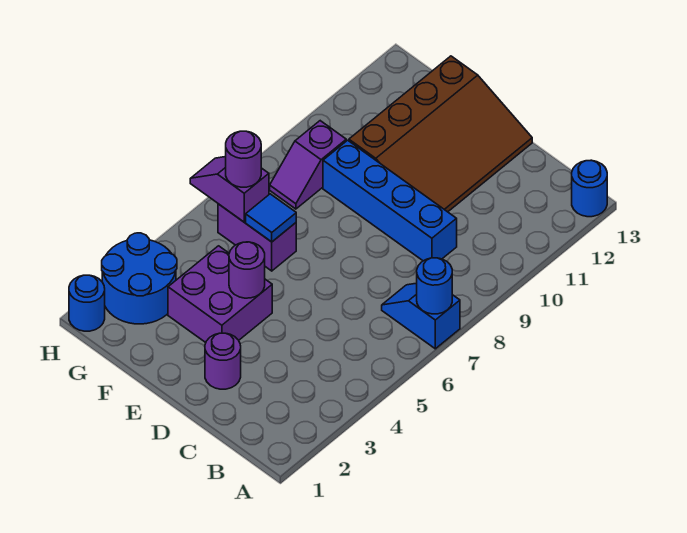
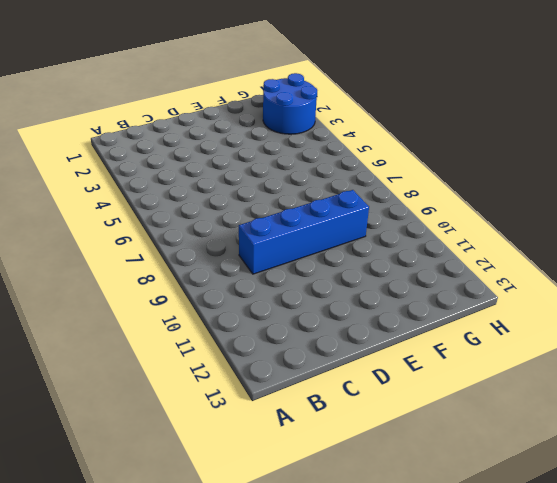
none -> blue slope A7:B7 level 1 top A
none -> blue round brick A13 level 1
none -> purple round brick D2 level 1

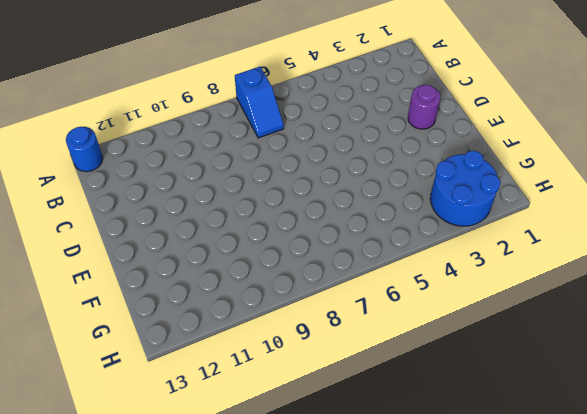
none -> blue brick C9:F9 level 1
none -> brown slope D10:F13 level 1 top F
none -> purple brick E3:F4 level 1

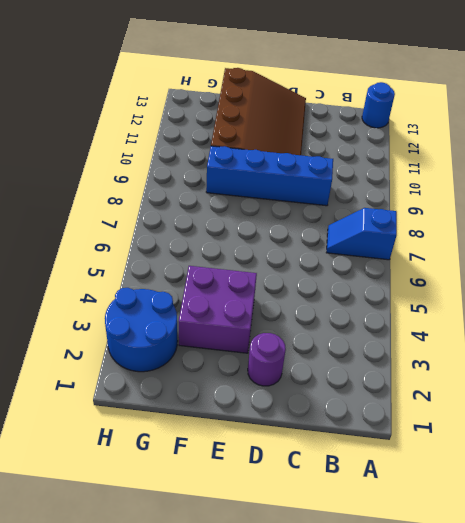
none -> purple brick F6:G6 level 1
none -> purple slope G8:G9 level 1 top 9
none -> blue round brick H1 level 1

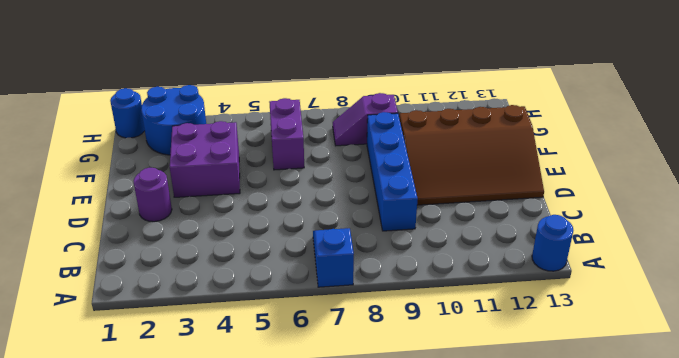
none -> blue round brick A7 level 2
none -> purple round brick E4 level 2
none -> blue tile F6 level 2

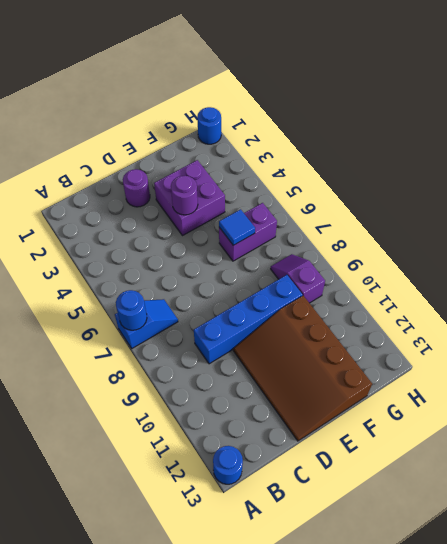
none -> blue round brick G2:H3 level 1
none -> purple slope G6:H6 level 2 top G
none -> purple round brick G6 level 3

